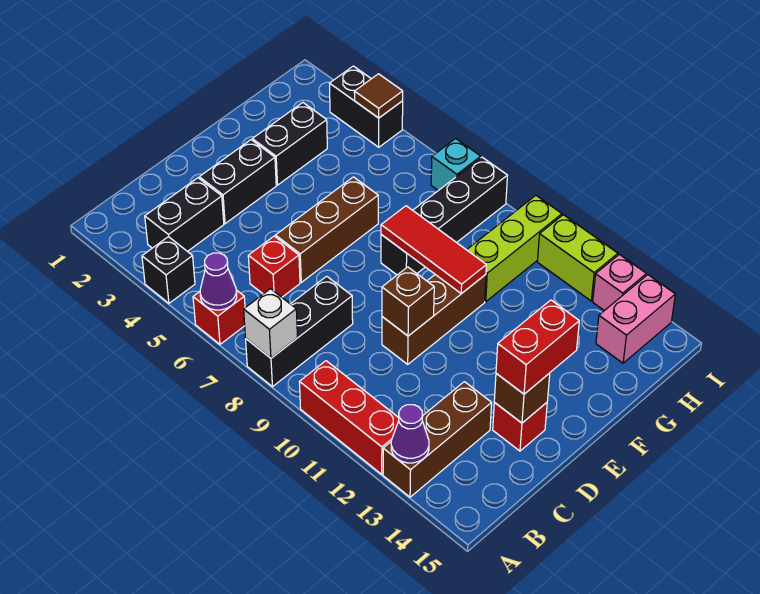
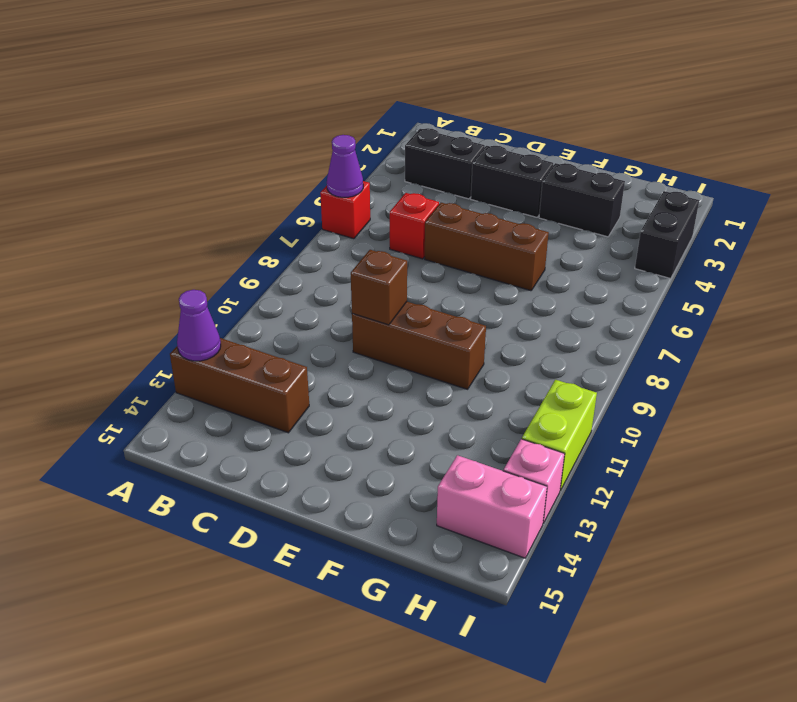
none -> black brick A4 level 1
none -> black brick A8:C8 level 1
none -> red brick A10:A12 level 1

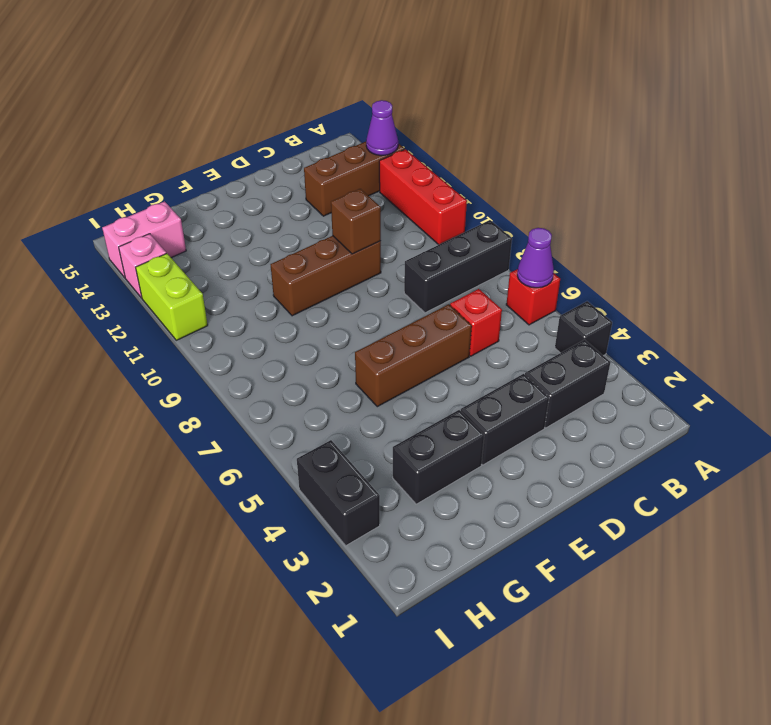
none -> red brick D14 level 1
none -> black brick F8:I8 level 1
none -> lime brick G10:I10 level 1

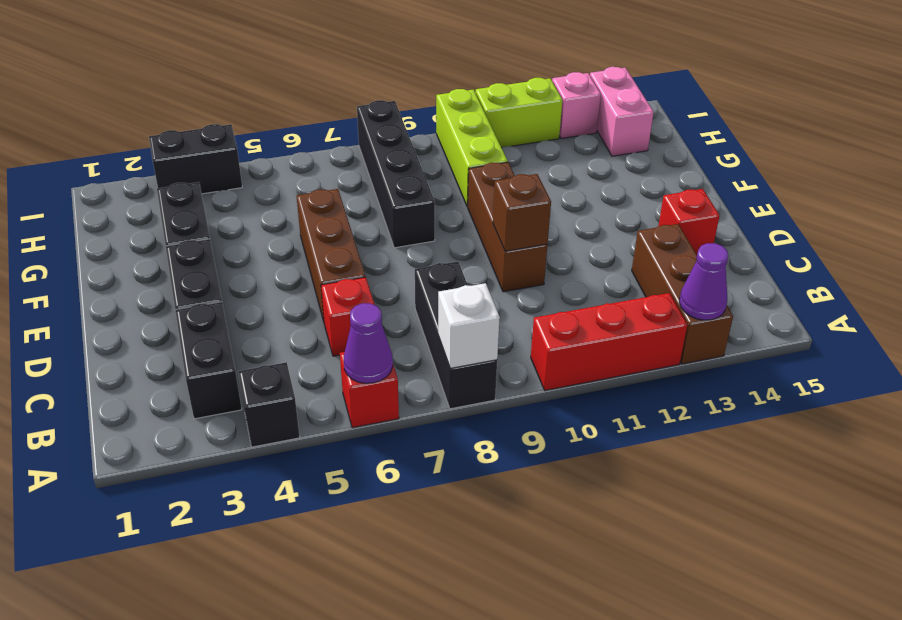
none -> cyan brick I7 level 1
none -> brown brick D14 level 2
none -> red tile F8:F10 level 2

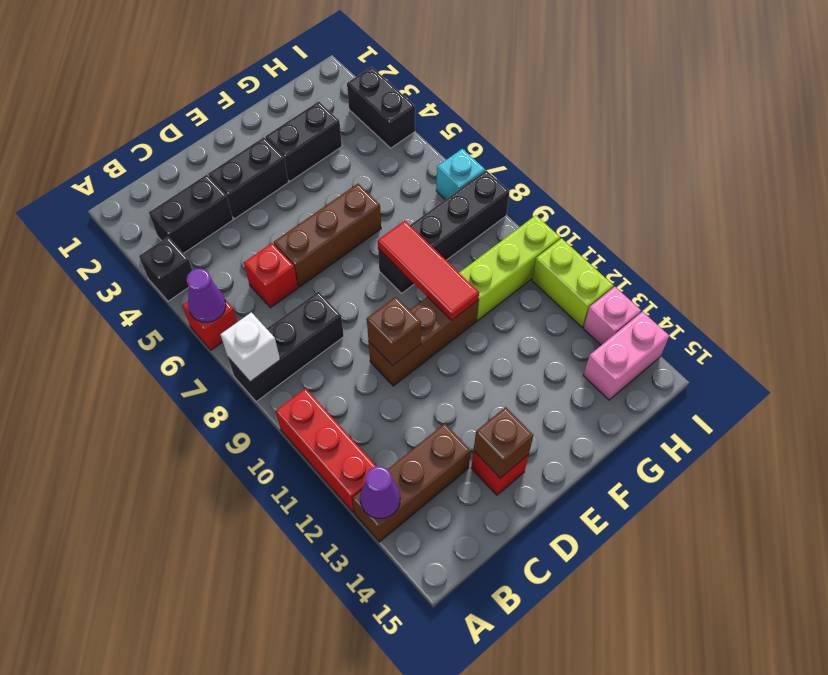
none -> brown tile I4 level 2
none -> red brick D14:E14 level 3

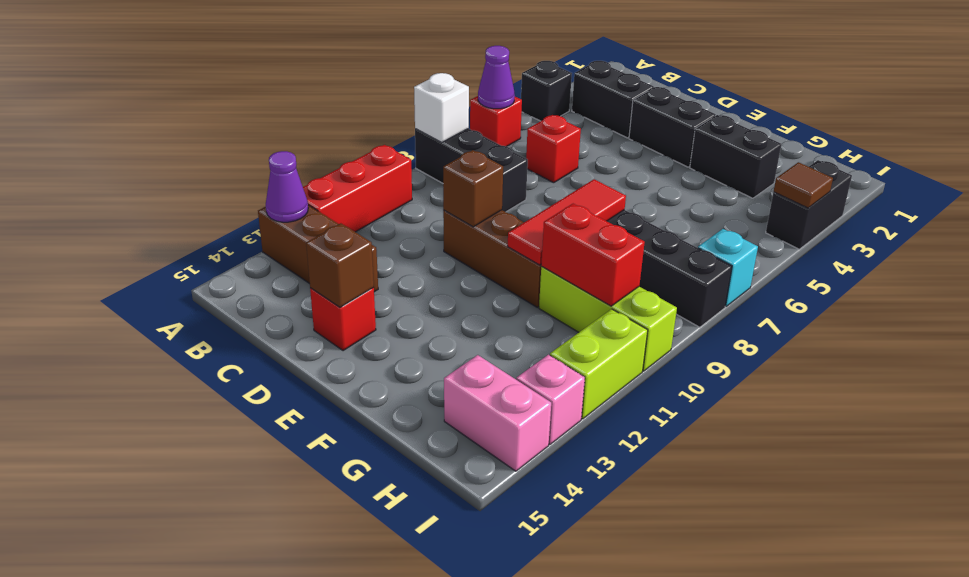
red brick G10:H10 level 2 -> red brick D14:E14 level 3
none -> brown brick D6:F6 level 1

